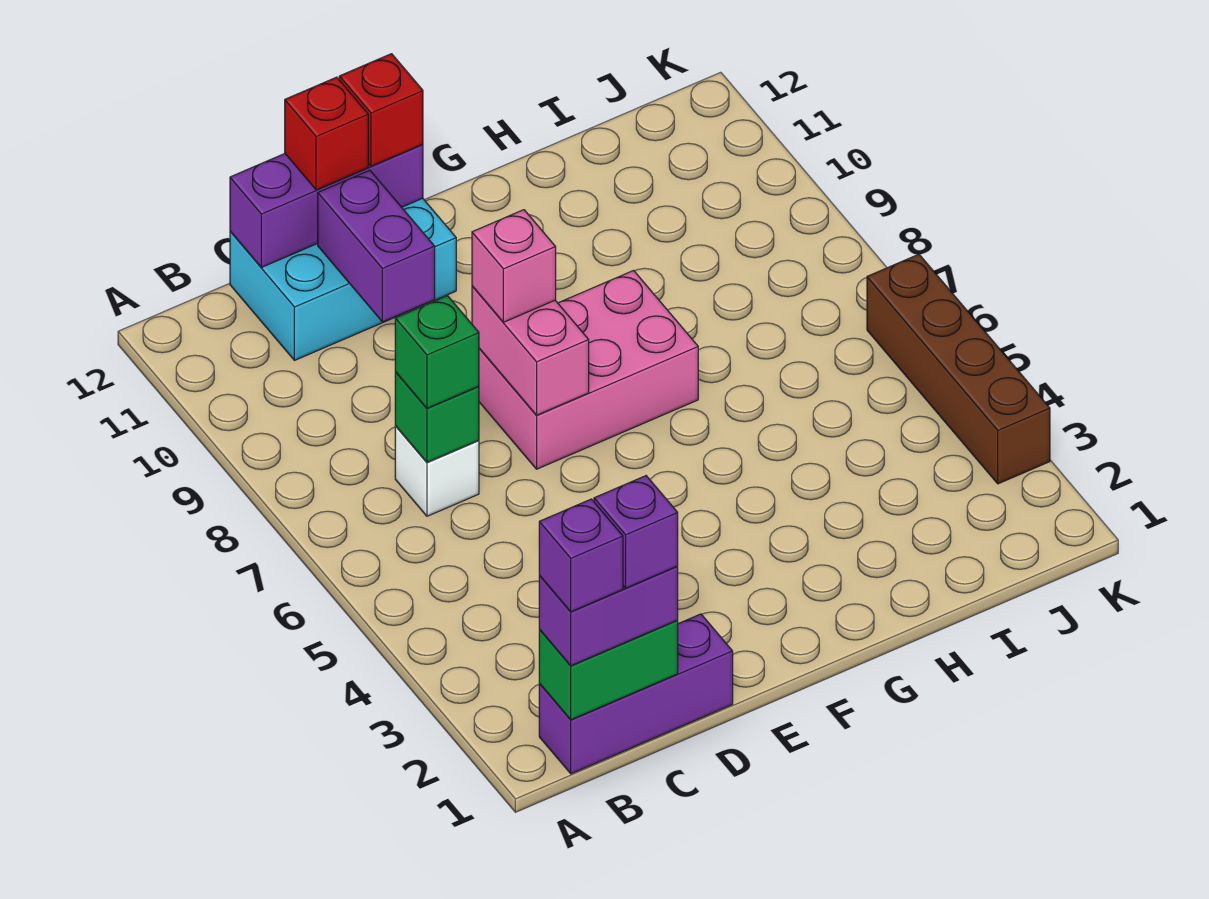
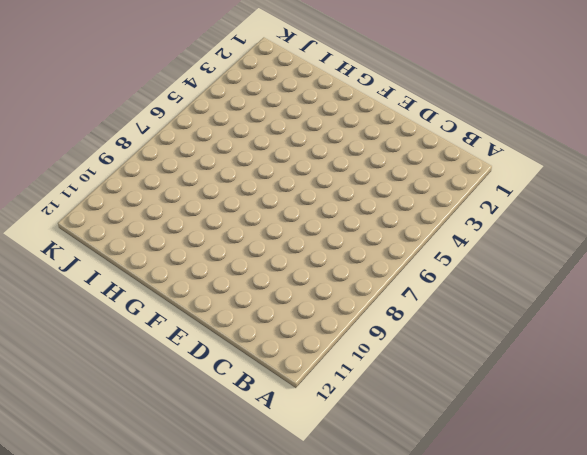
none -> purple brick B1:D1 level 1
none -> white brick C7 level 1
none -> cyan brick C11:E12 level 1

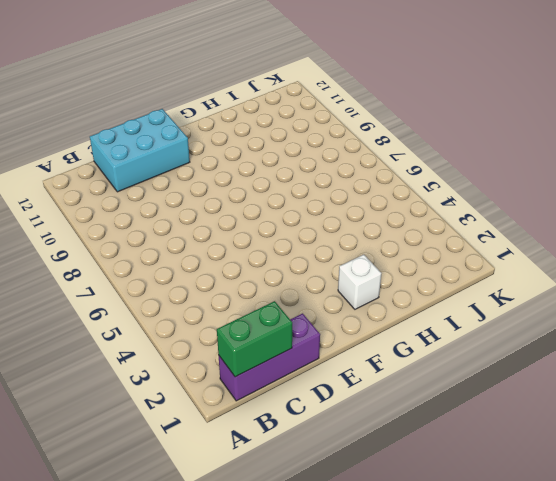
white brick G2 level 1 -> white brick C7 level 1
none -> pink brick E7:G8 level 1
none -> brown brick K3:K6 level 1
none -> green brick C7 level 2

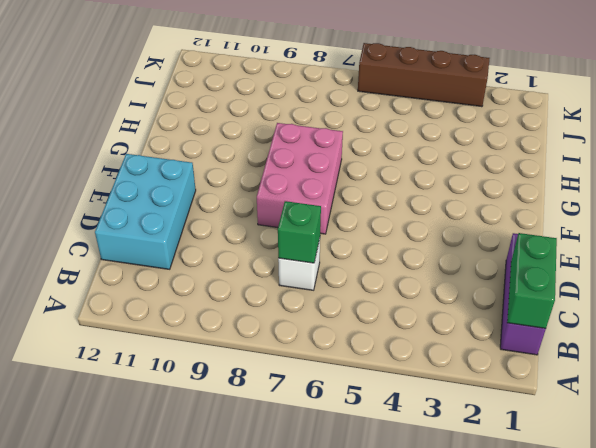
none -> purple brick C12:E12 level 2
none -> purple brick D10:D11 level 2
none -> pink brick E7:E8 level 2

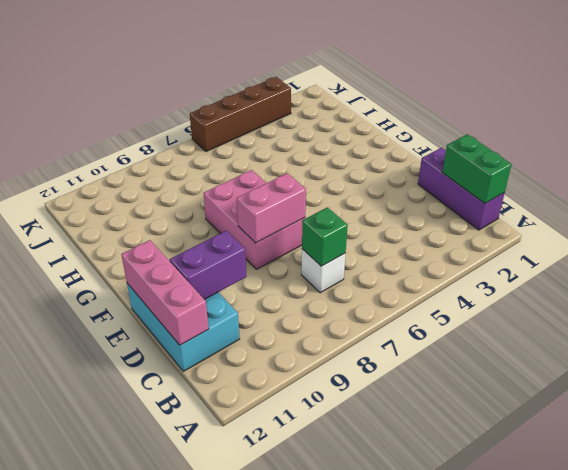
pink brick C12:E12 level 2 -> purple brick C12:E12 level 2
none -> purple brick B1:C1 level 3
none -> green brick C7 level 3
none -> red brick D12 level 3

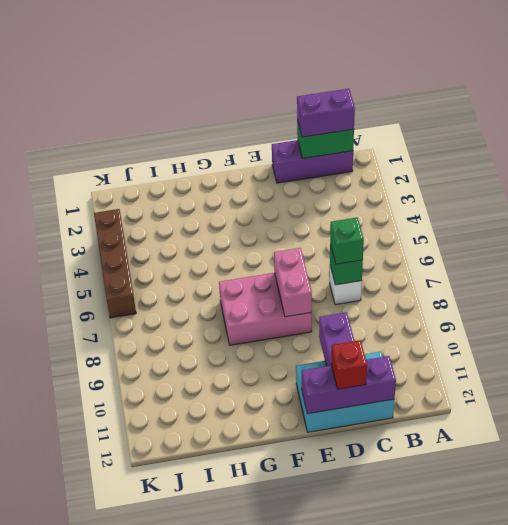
none -> pink brick E8 level 3
none -> red brick E12 level 3
none -> purple brick B1 level 4

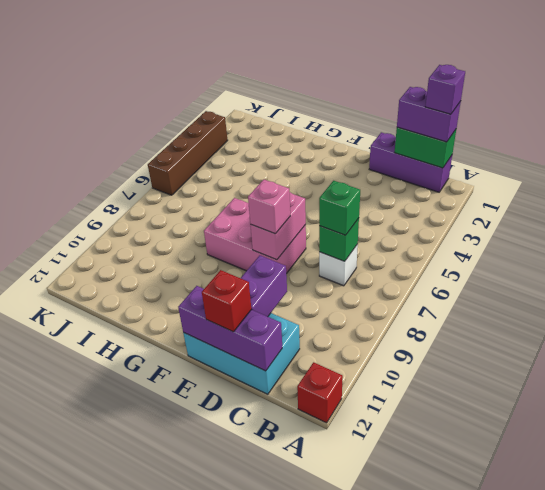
red brick A12 level 1 -> red brick E12 level 3
none -> purple brick C1 level 4

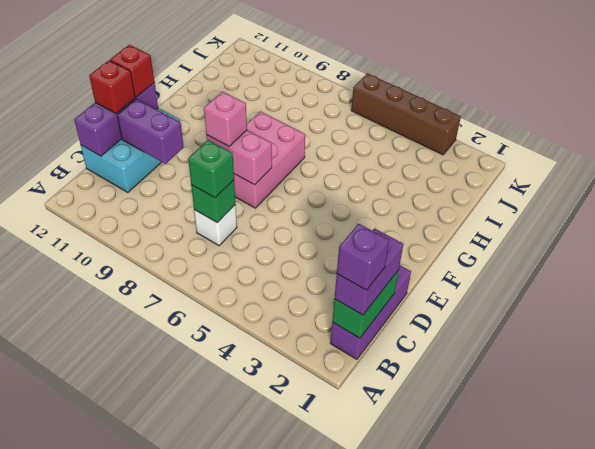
none -> purple brick C1 level 4

